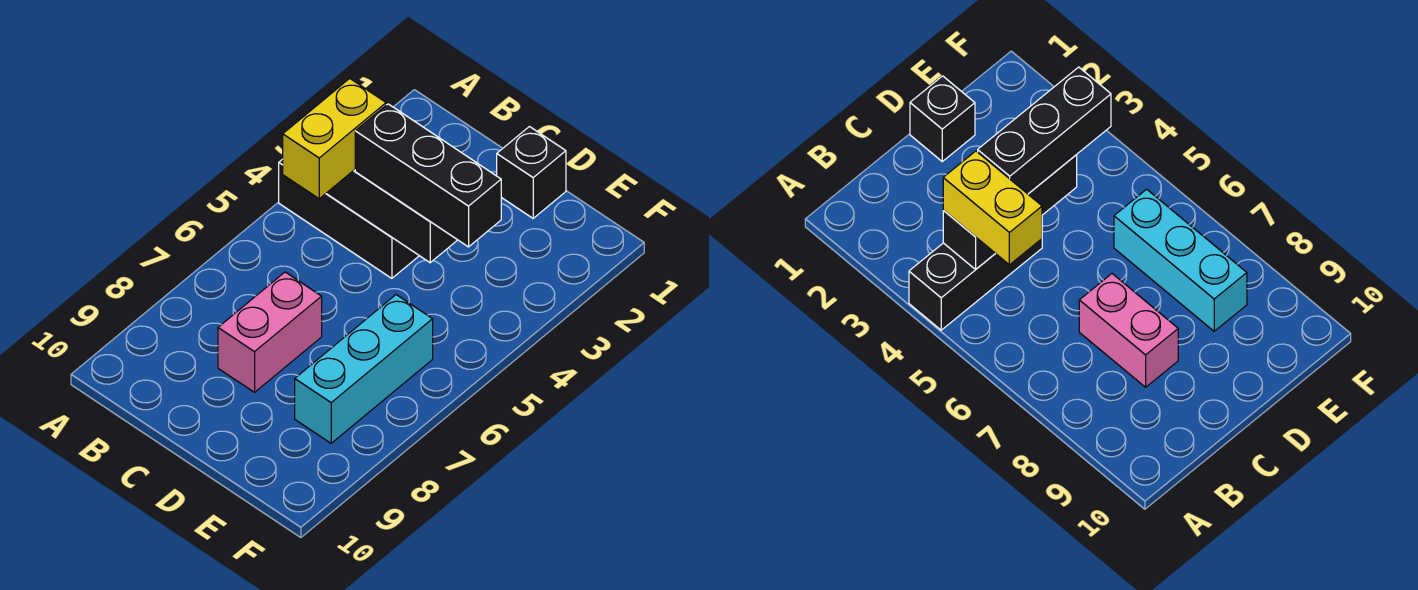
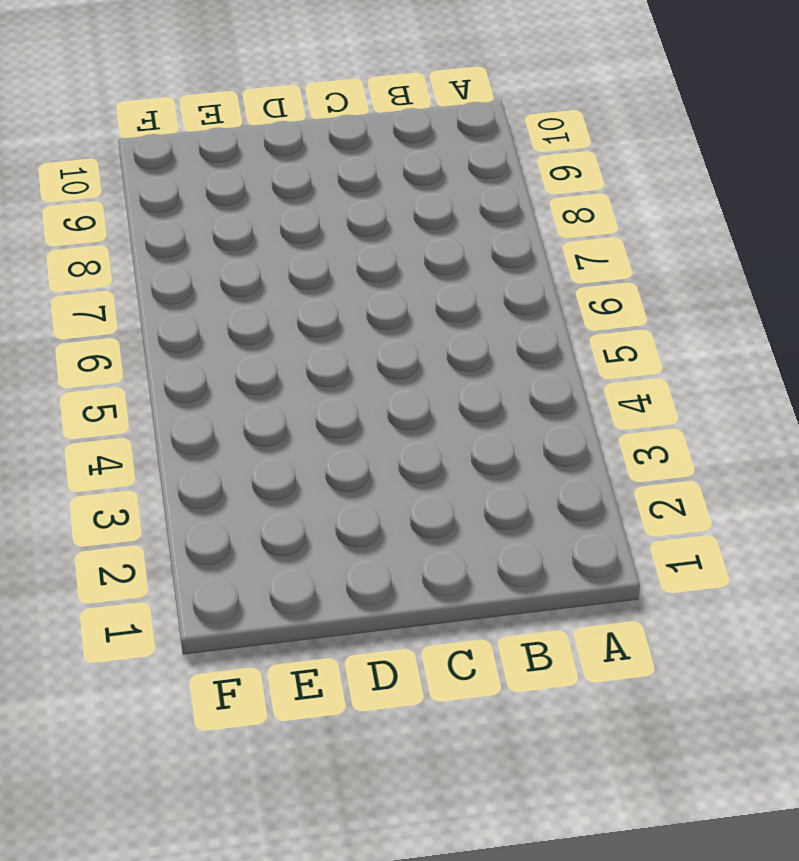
none -> black brick A4:C4 level 1
none -> pink brick C7:C8 level 1

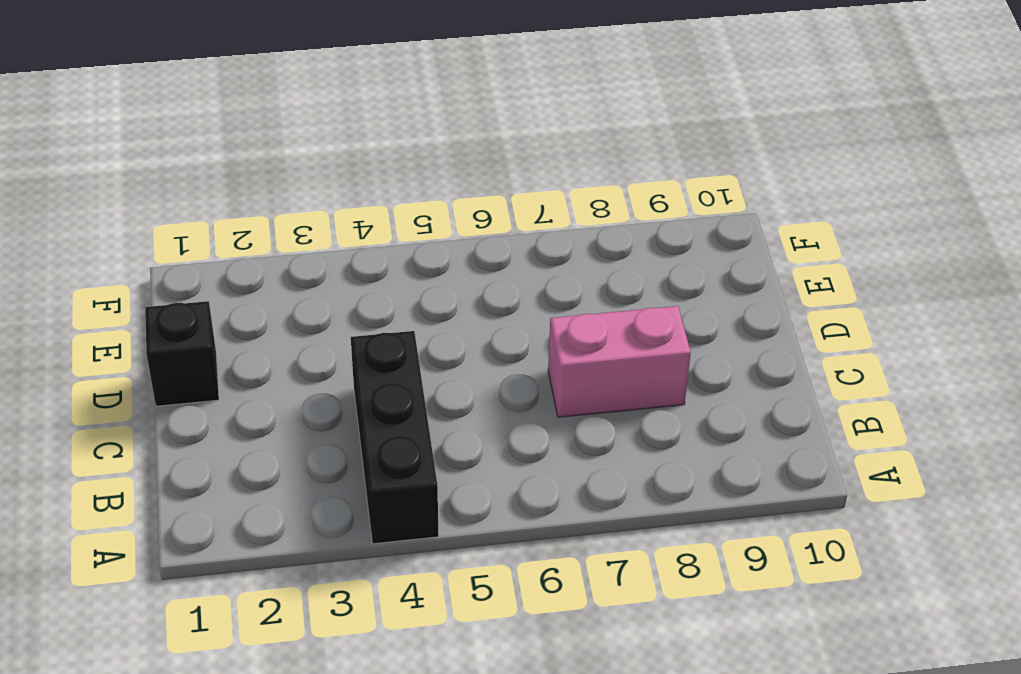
none -> cyan brick E6:E8 level 1
none -> black brick B4:D4 level 2

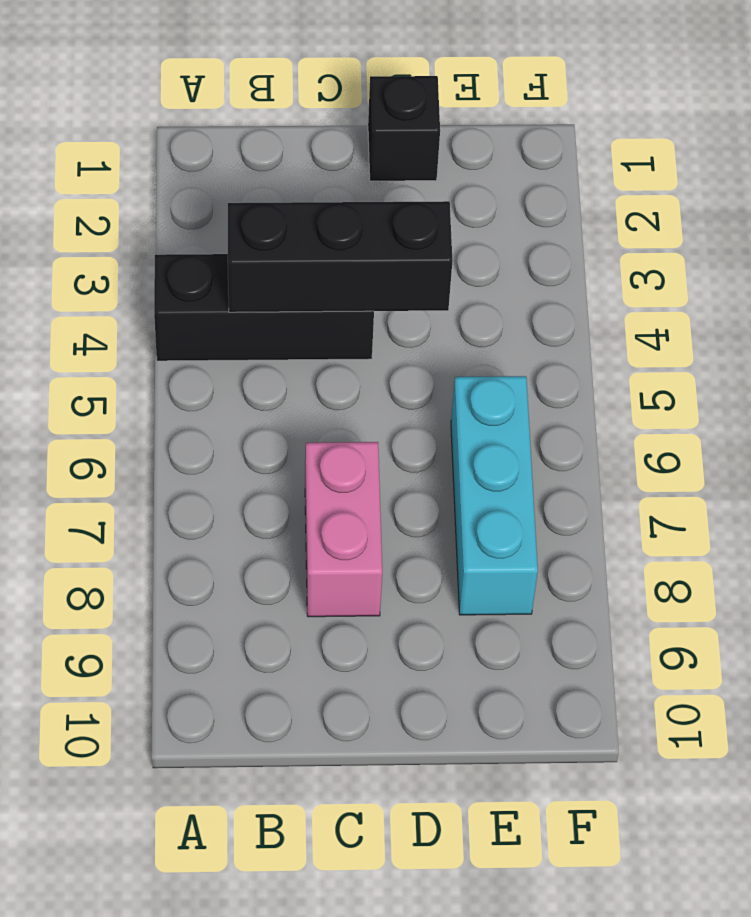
none -> yellow brick B4:B5 level 3
none -> black brick C4:E4 level 3

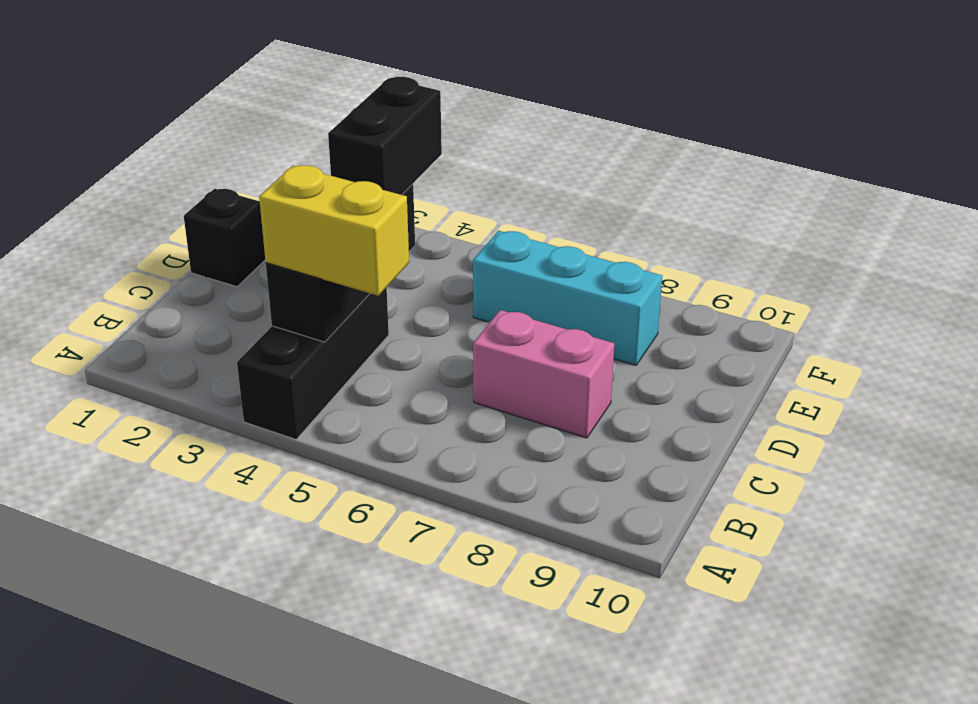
black brick D4:E4 level 3 -> black brick C4:E4 level 3

